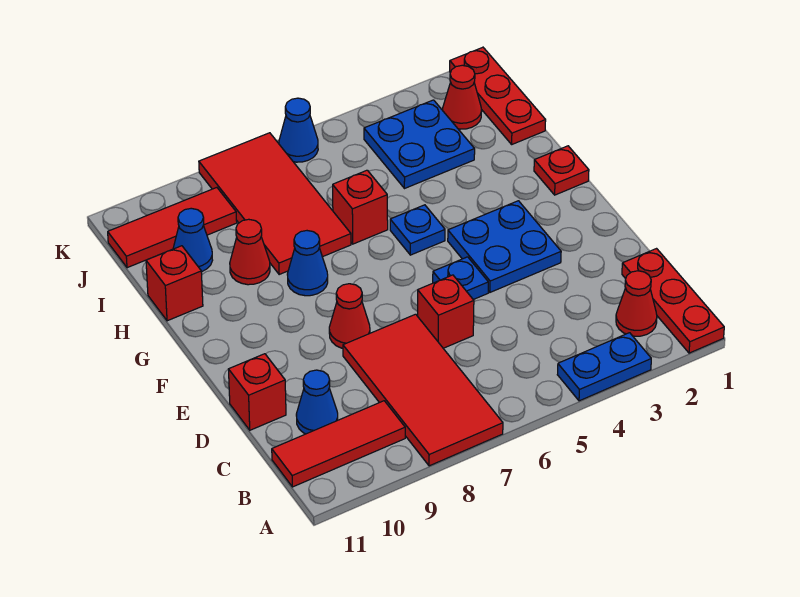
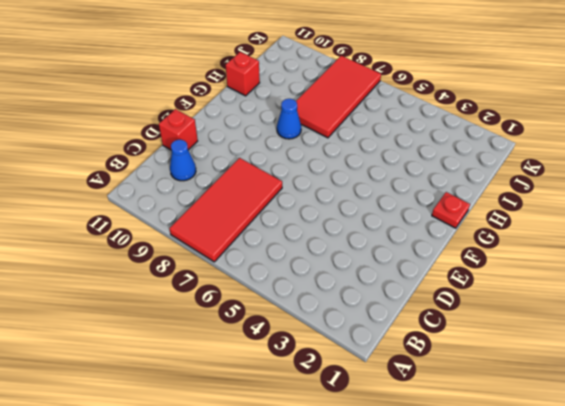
none -> red plate A1:C1 level 1
none -> blue plate A3:A4 level 1
none -> red cone B2 level 1

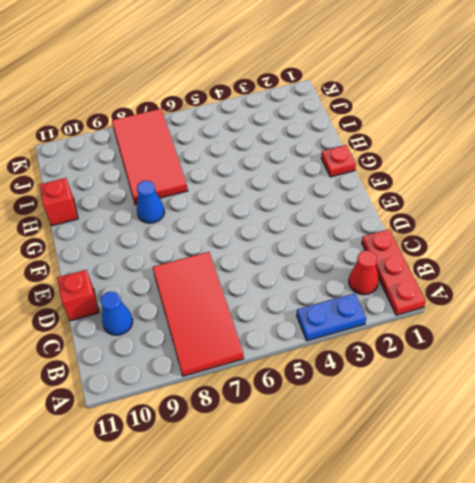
none -> red tile B9:B11 level 1
none -> red brick D6 level 1
none -> blue plate E3:F4 level 1

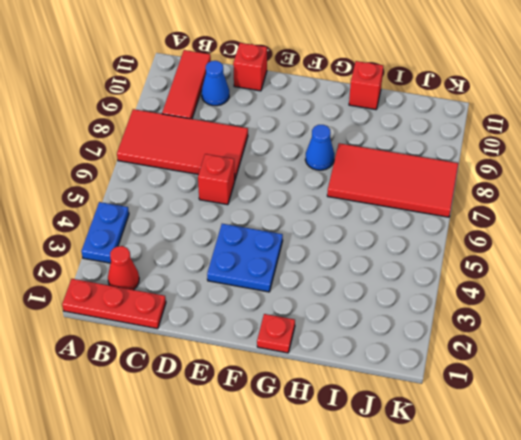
none -> blue plate E5 level 1
none -> red cone E8 level 1
none -> blue plate G5 level 1

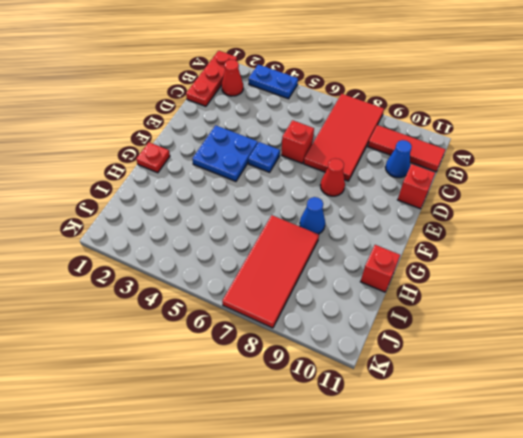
none -> blue plate G5 level 1
none -> red brick H6 level 1
none -> red cone H9 level 1

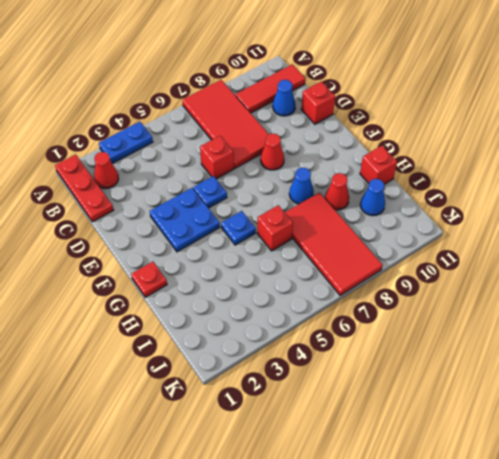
none -> red plate I1:K1 level 1
none -> blue plate I3:J4 level 1
none -> red cone J2 level 1

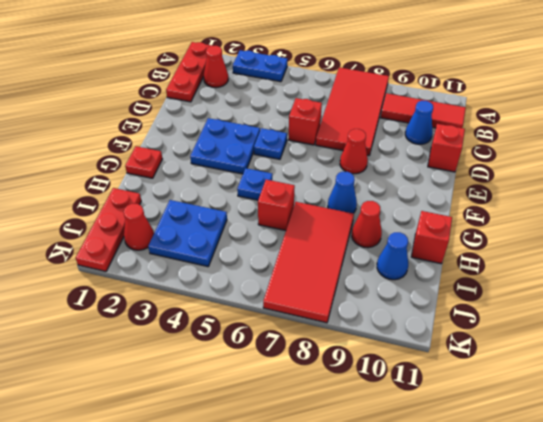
none -> red tile J9:J11 level 1
none -> blue cone K6 level 1

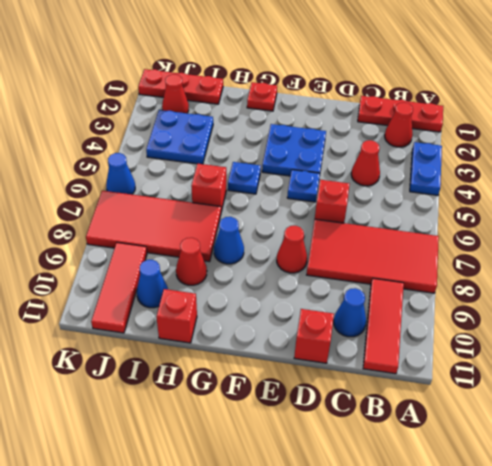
red cone C4 level 1 -> none

